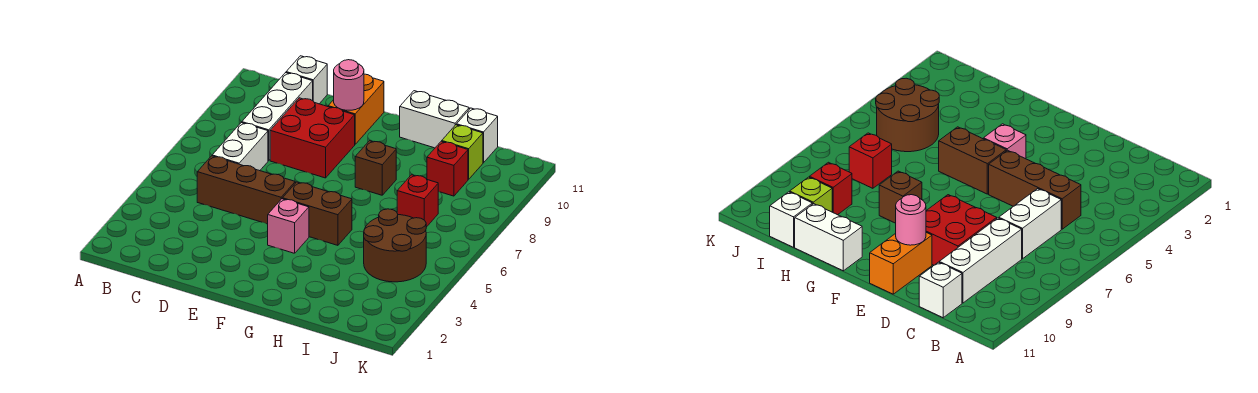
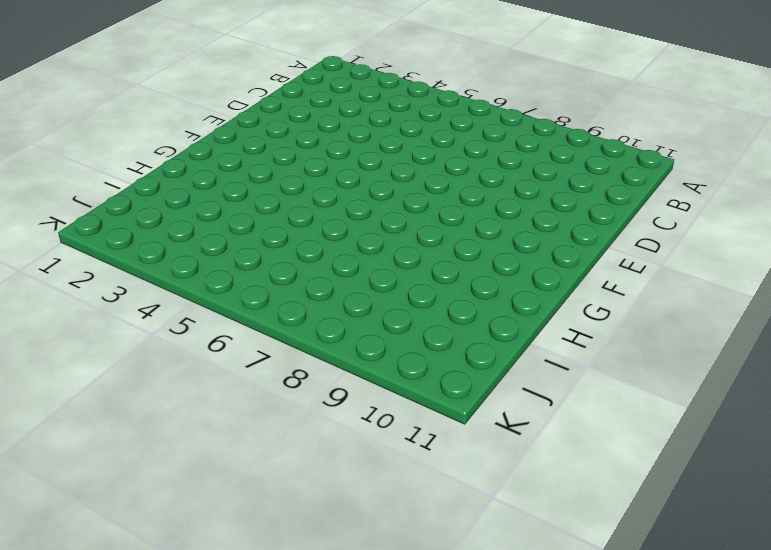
none -> brown brick C5:E5 level 1
none -> white brick C6:C7 level 1
none -> white brick C8:C10 level 1

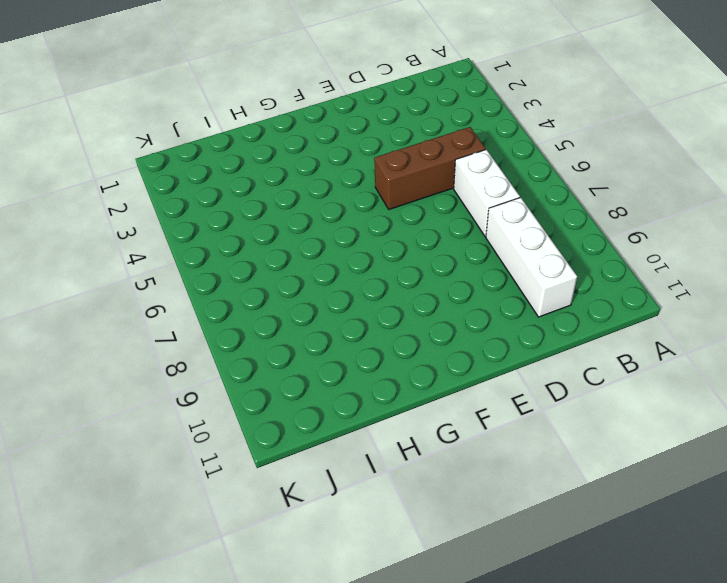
none -> white brick C11 level 1
none -> red brick D8:E9 level 1
none -> orange brick E10:E11 level 1

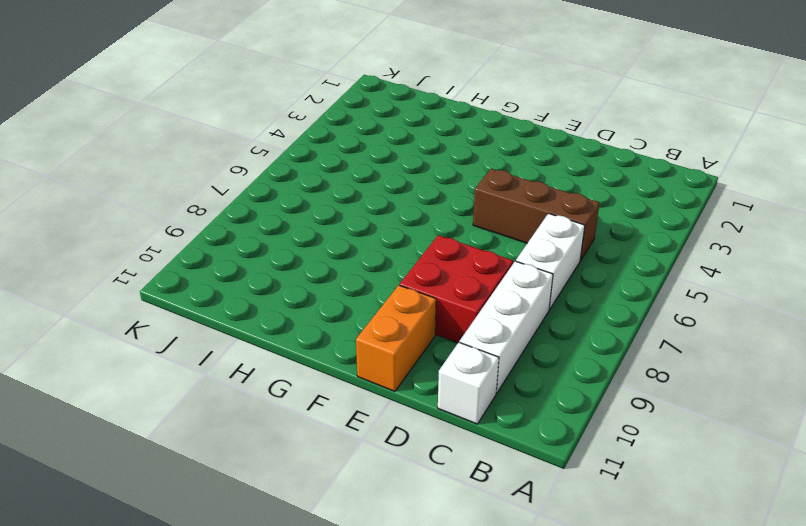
none -> pink brick F4 level 1
none -> brown brick F5:G5 level 1
none -> brown brick G8 level 1

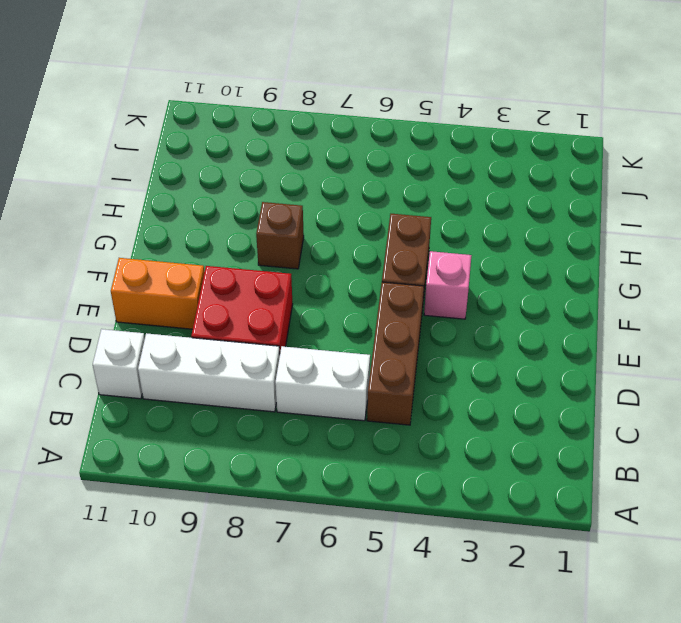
none -> white brick G11:H11 level 1
none -> brown round brick I4:J5 level 1
none -> red brick I7 level 1

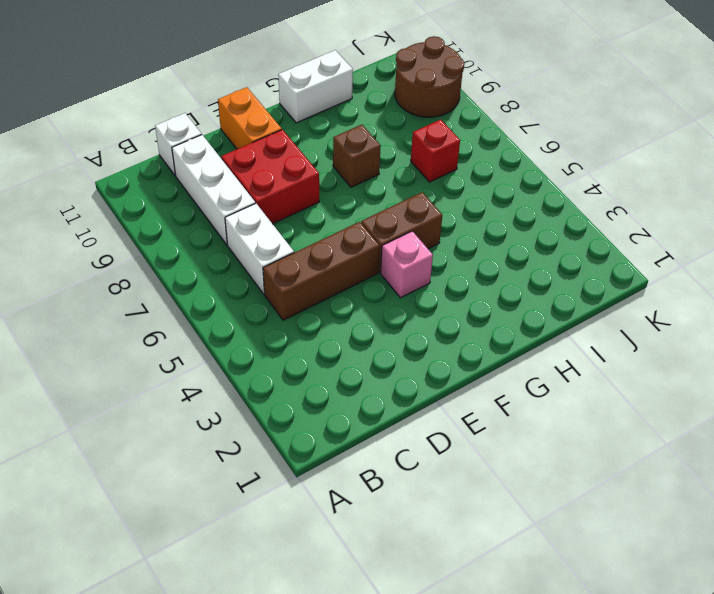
brown round brick J9:K10 level 1 -> brown round brick I4:J5 level 1
none -> red brick I9 level 1
none -> lime brick I10 level 1
none -> white brick I11 level 1

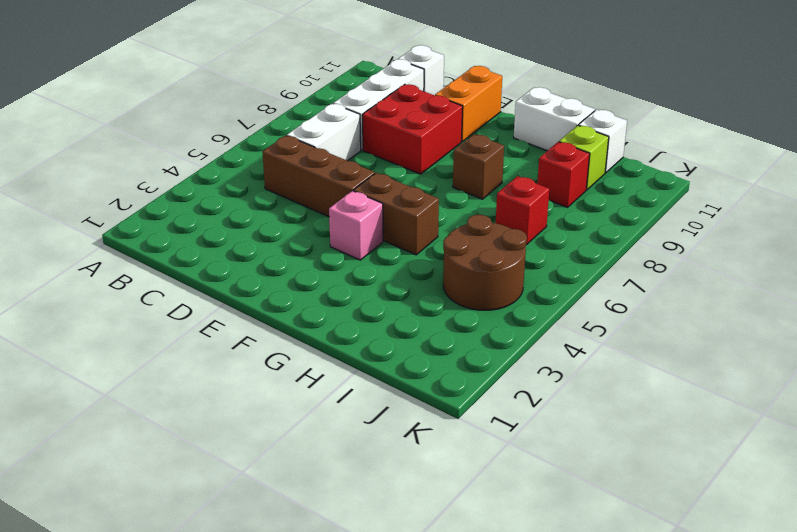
none -> pink round brick E10 level 2

